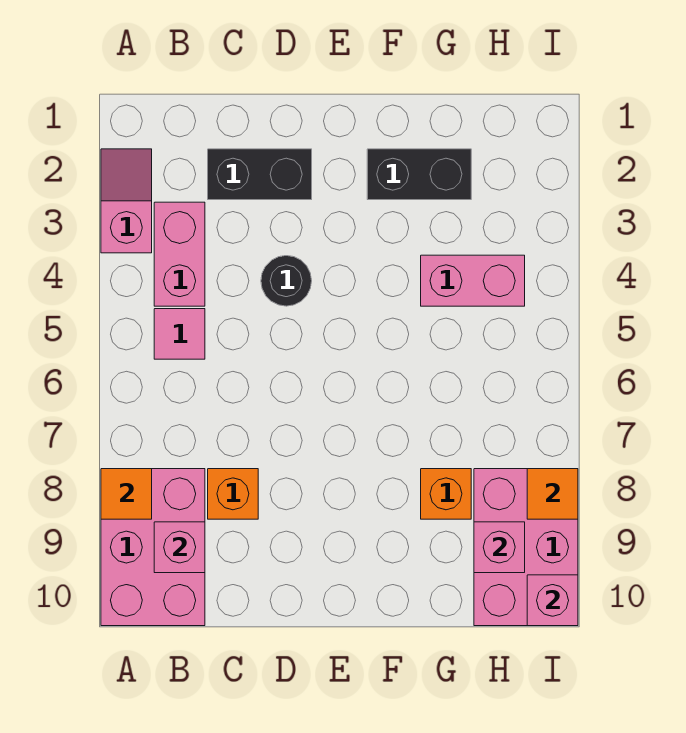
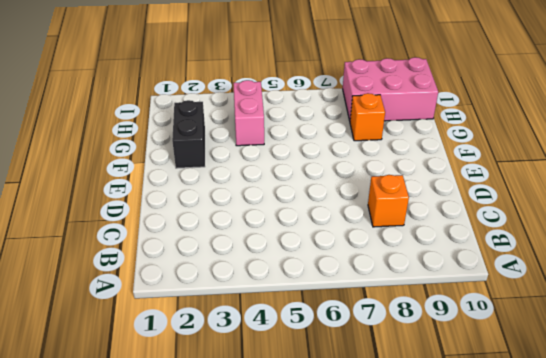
none -> pink slope A2:A3 level 1 top 3
none -> pink brick A8:B10 level 1
none -> pink brick B3:B4 level 1

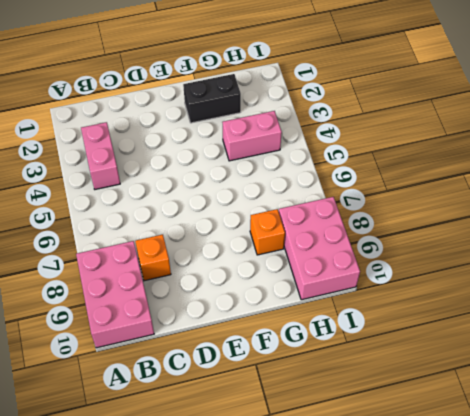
none -> pink slope A2:A3 level 1 top 3
none -> pink tile B5 level 1
none -> black brick C2:D2 level 1

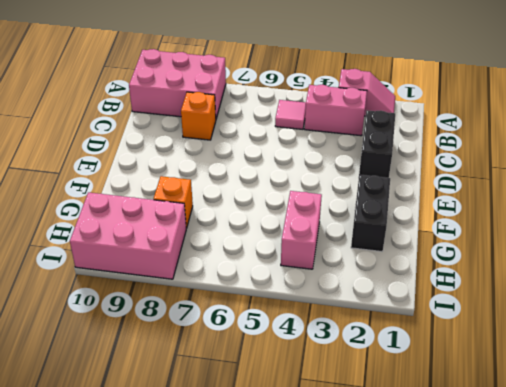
none -> black round brick D4 level 1
none -> orange tile A8 level 2
none -> pink brick B9 level 2

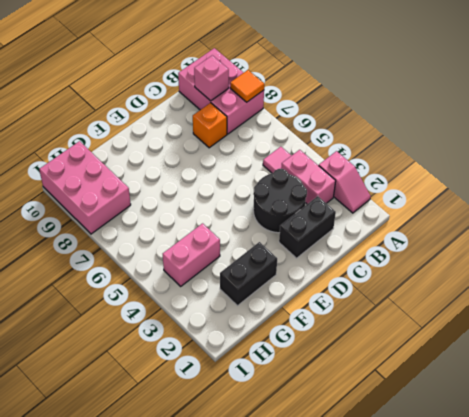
black round brick C3:D4 level 1 -> black round brick D4 level 1
none -> orange brick G8 level 1
none -> pink brick H9 level 2
none -> orange tile I8 level 2

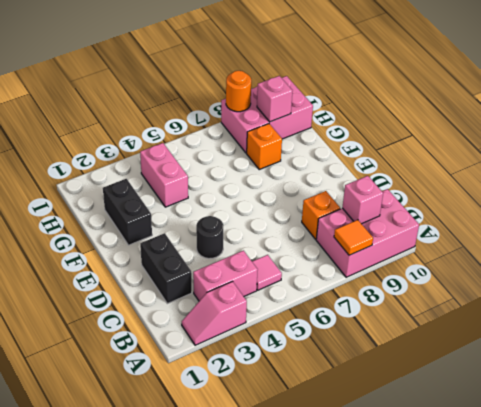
orange round brick I8 level 2 -> orange tile I8 level 2
none -> pink brick I10 level 2

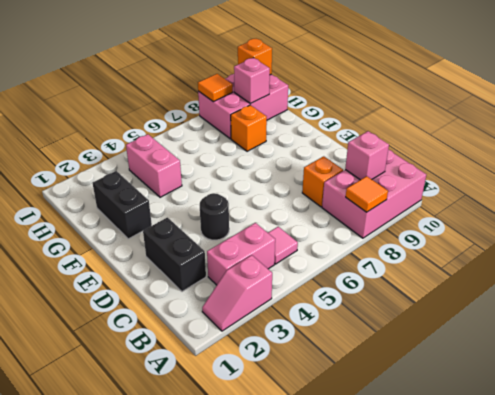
orange brick I10 level 2 -> pink brick I10 level 2

